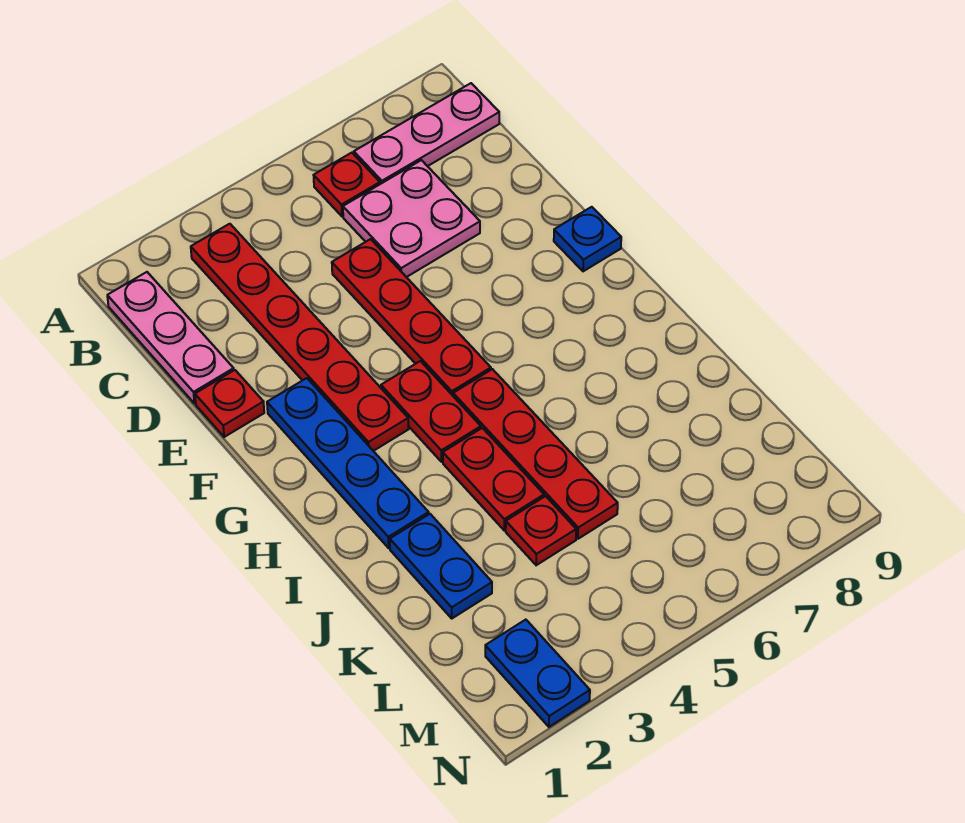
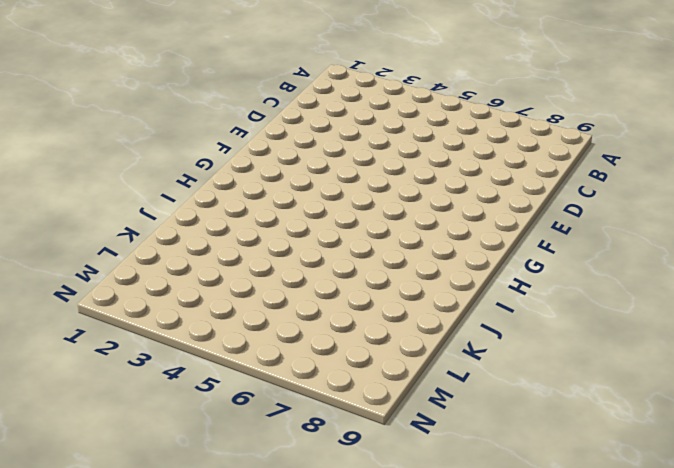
none -> pink plate B1:D1 level 1
none -> red plate B3:G3 level 1
none -> red plate B6 level 1

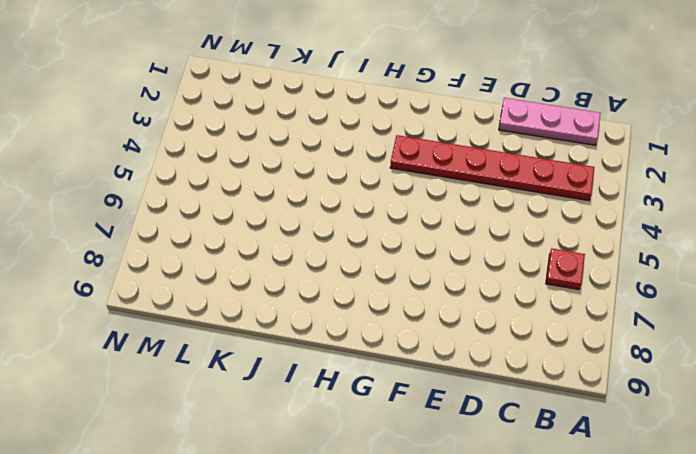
none -> pink plate B7:B9 level 1
none -> pink plate C6:D7 level 1
none -> red plate D5:G5 level 1

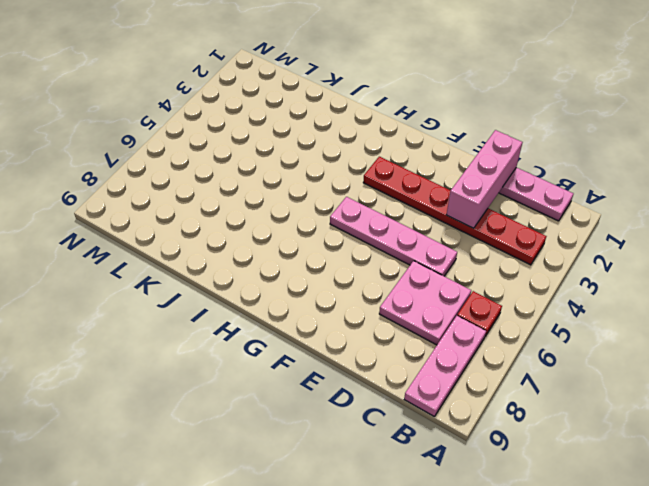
pink brick D1:D3 level 2 -> none
pink plate D5:G5 level 1 -> red plate D5:G5 level 1
none -> red plate E1 level 1
none -> blue plate F2:I2 level 1
none -> blue plate F9 level 1

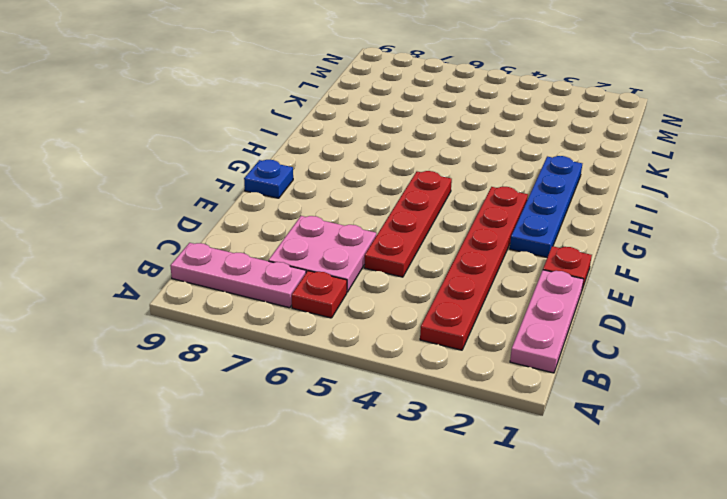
none -> red plate G4:H4 level 1
none -> red plate H5:K5 level 1
none -> red plate I4:J4 level 1

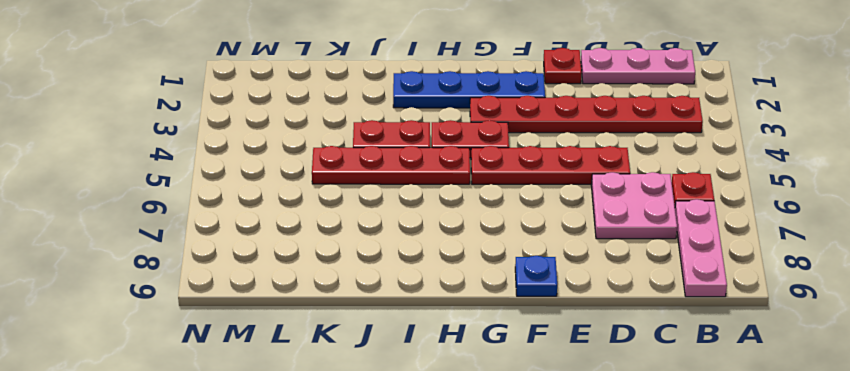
none -> blue plate J2:K2 level 1
none -> red plate K4 level 1
none -> blue plate M2:N2 level 1

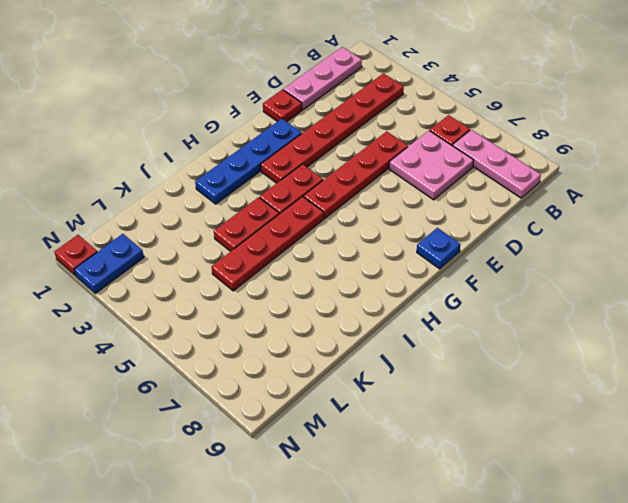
red plate N1 level 1 -> red plate K4 level 1
none -> blue plate J2:K2 level 1

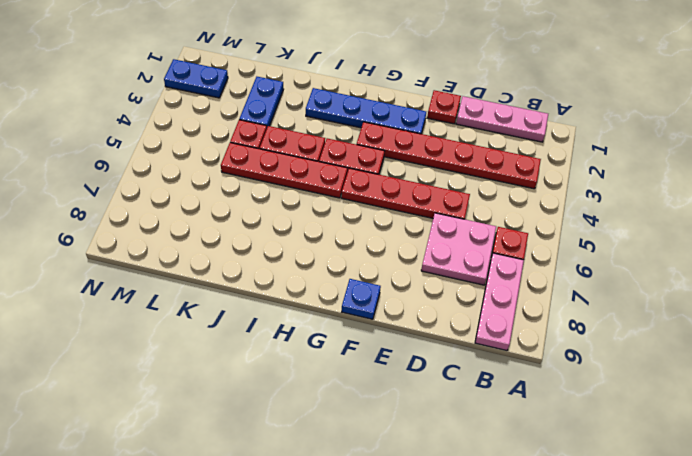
blue plate K2:K3 level 1 -> blue plate J2:K2 level 1

